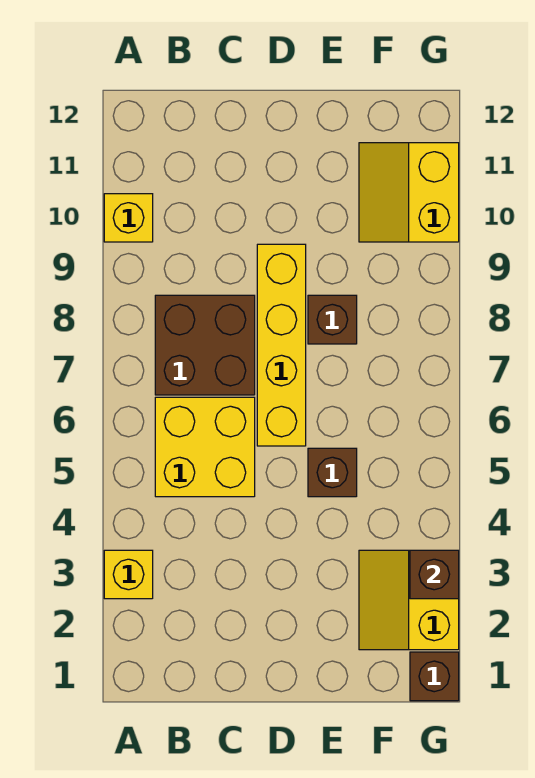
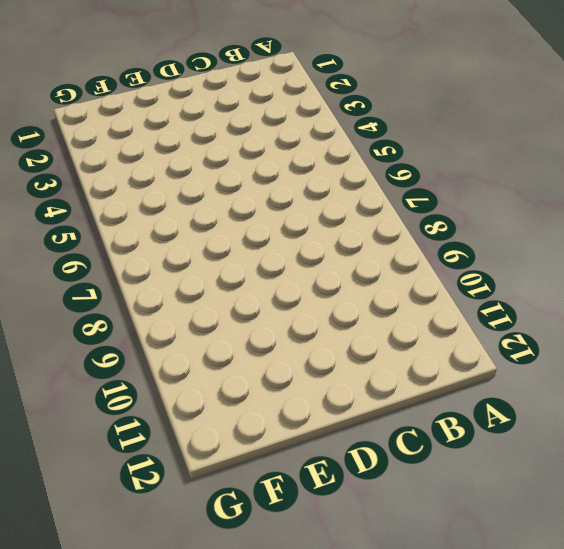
none -> yellow brick A3 level 1
none -> yellow brick A10 level 1

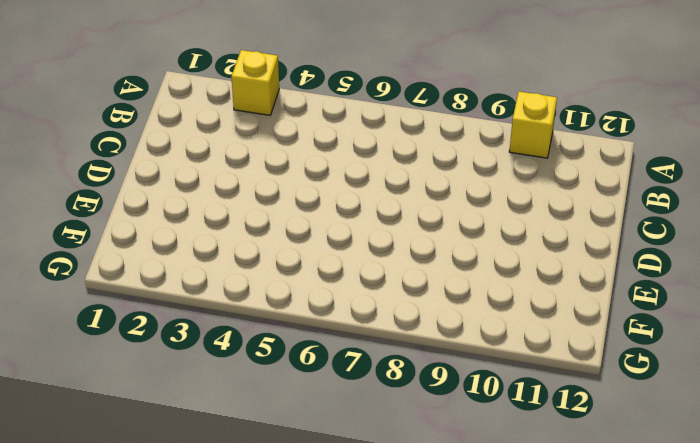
none -> yellow brick B5:C6 level 1
none -> brown brick B7:C8 level 1

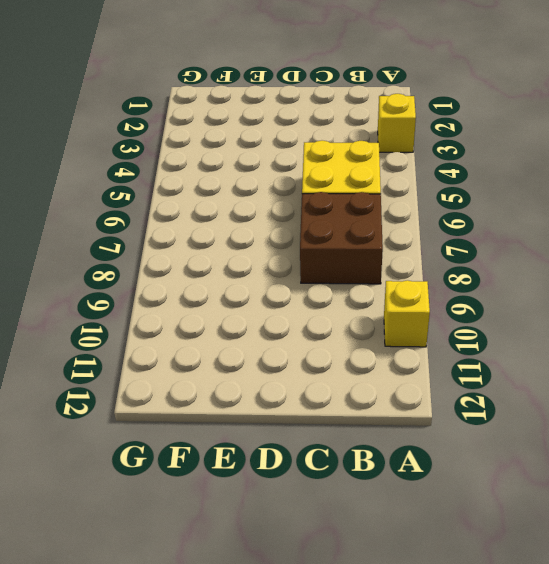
none -> yellow brick D6:D9 level 1
none -> brown brick E5 level 1

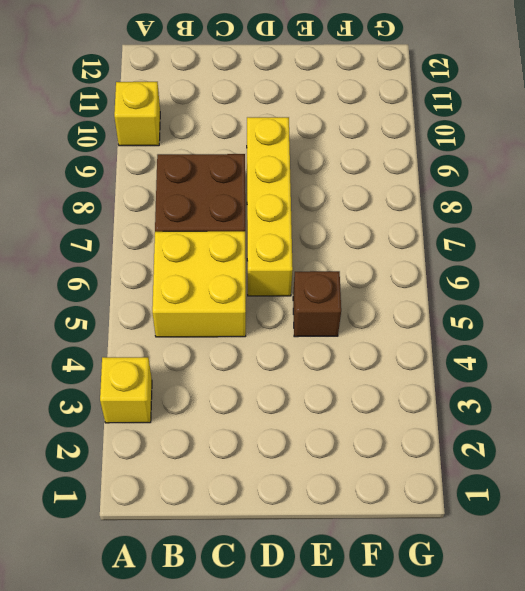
none -> brown brick E8 level 1
none -> yellow slope F2:G3 level 1 top G

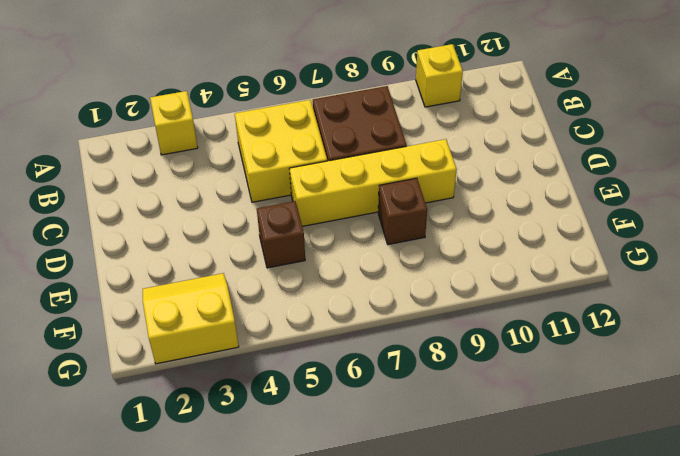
none -> yellow slope F10:G11 level 1 top G
none -> brown brick G1 level 1

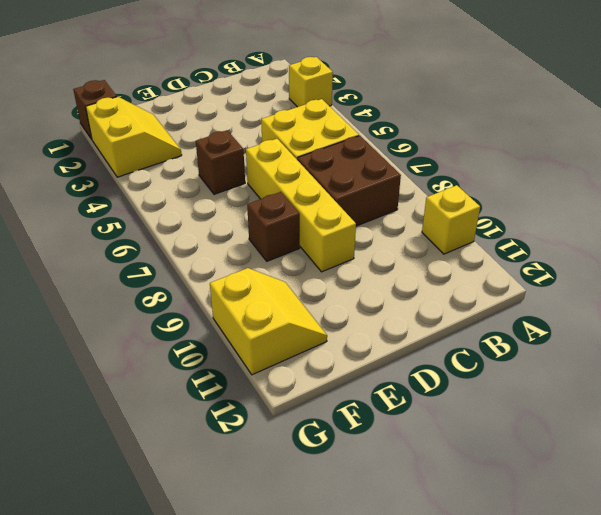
none -> brown brick G3 level 2

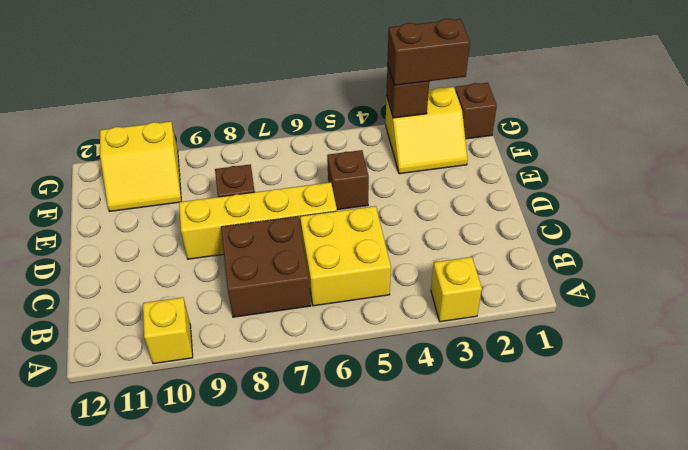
brown brick G2:G3 level 3 -> none

